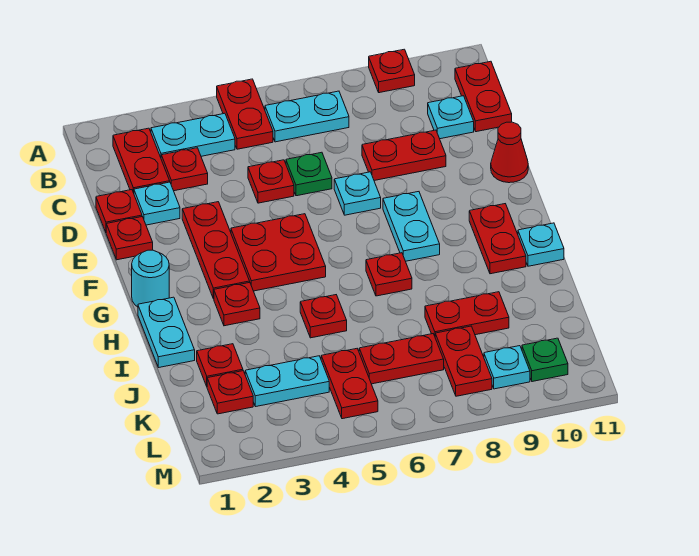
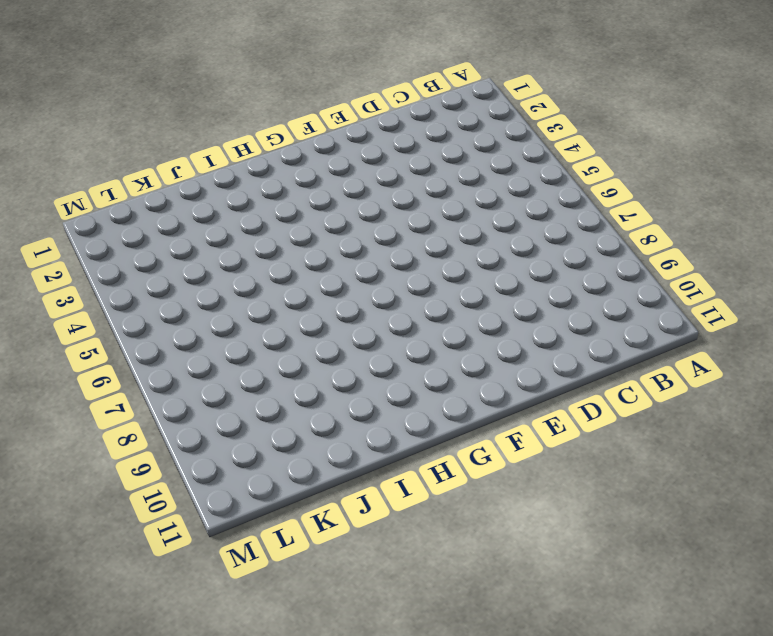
none -> red plate A5:B5 level 1
none -> red plate A9 level 1
none -> red plate B2:C2 level 1
none -> cyan plate B3:B4 level 1

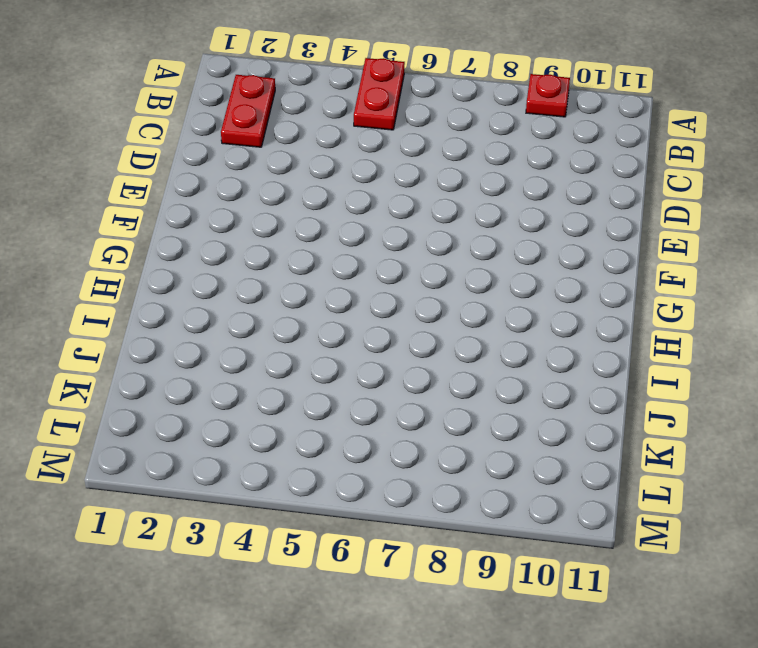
none -> cyan plate B3:B4 level 1
none -> cyan plate B6:B7 level 1
none -> red plate B11:C11 level 1
none -> red plate C3 level 1

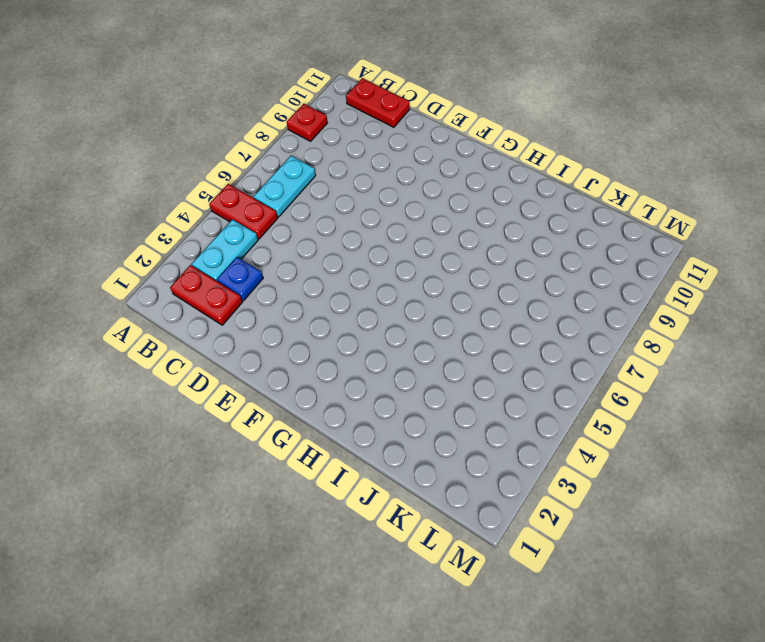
blue plate C3 level 1 -> red plate C3 level 1
none -> cyan plate C10 level 1
none -> red plate D1 level 1
none -> cyan plate D2 level 1
none -> red plate D5 level 1

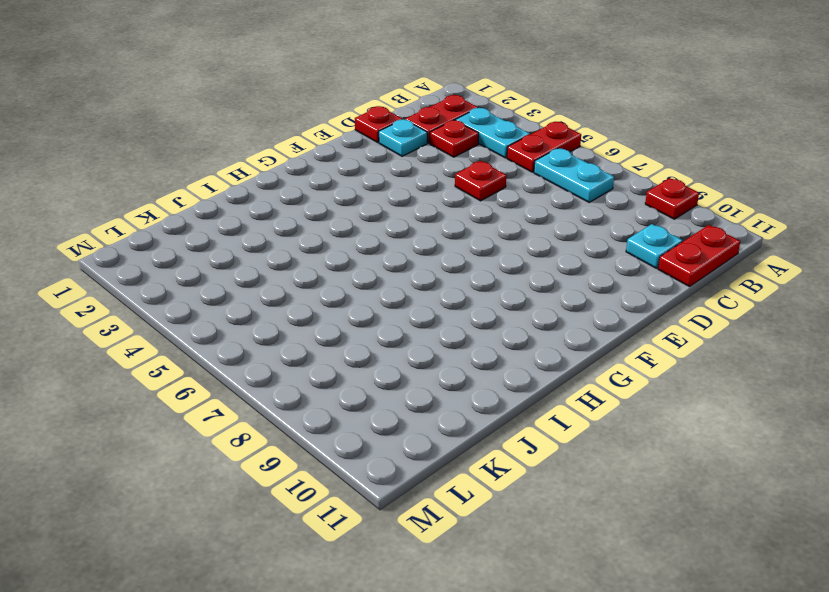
none -> green plate D6 level 1
none -> red plate D8:D9 level 1
none -> red plate E1 level 1
none -> red plate E3:G3 level 1

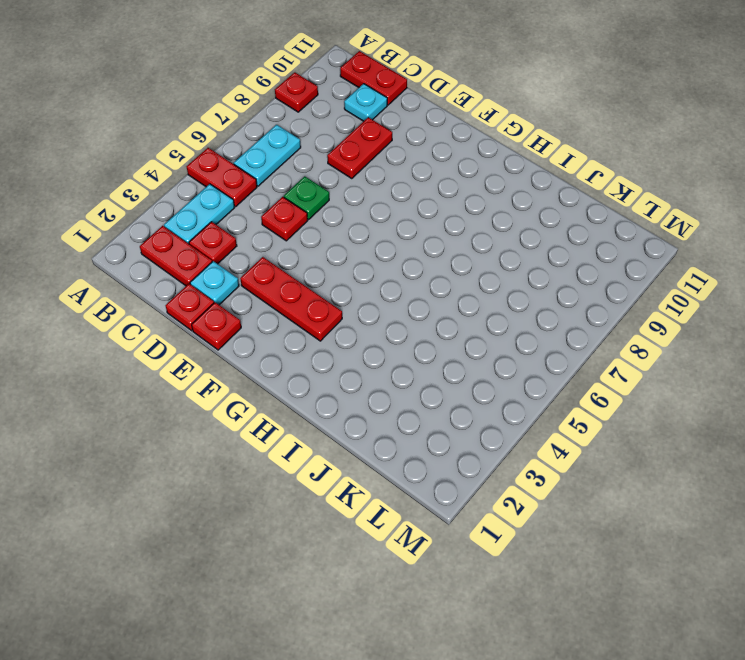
none -> cyan plate E7 level 1
none -> red cone E11 level 1
none -> red plate F4:G5 level 1
none -> cyan plate F8:G8 level 1

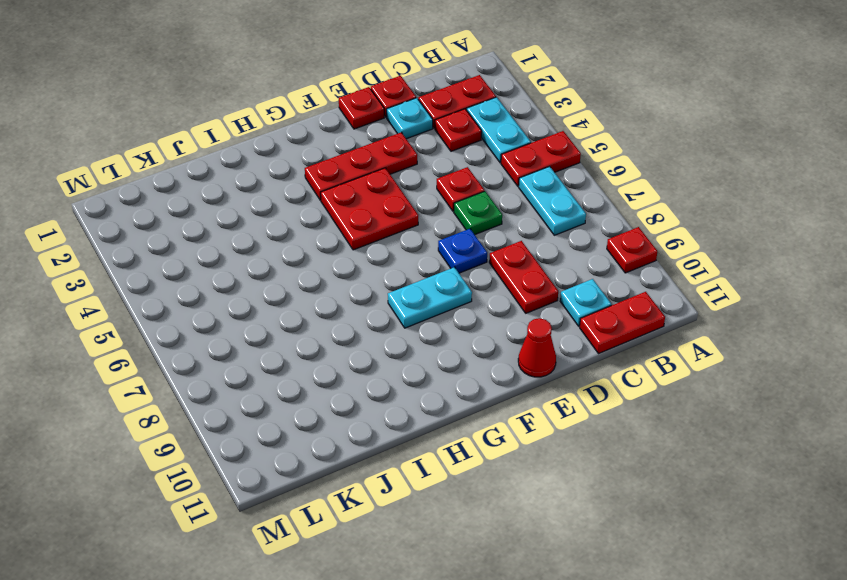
blue plate E7 level 1 -> cyan plate E7 level 1
none -> cyan round brick G1 level 1
none -> red plate G10:H10 level 1
none -> cyan plate H1:I1 level 1
none -> red plate H3 level 1

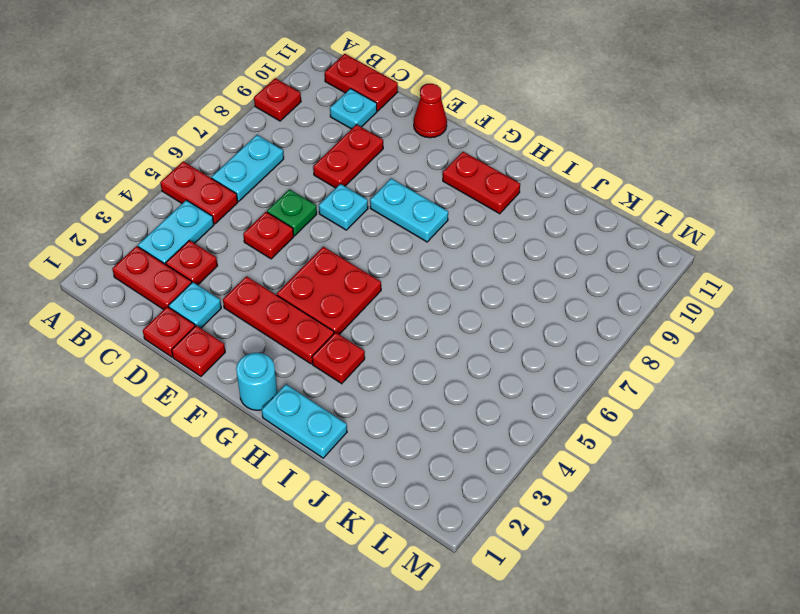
none -> red plate H7 level 1
none -> cyan plate H11 level 1
none -> red plate I5 level 1
none -> red plate J2 level 1

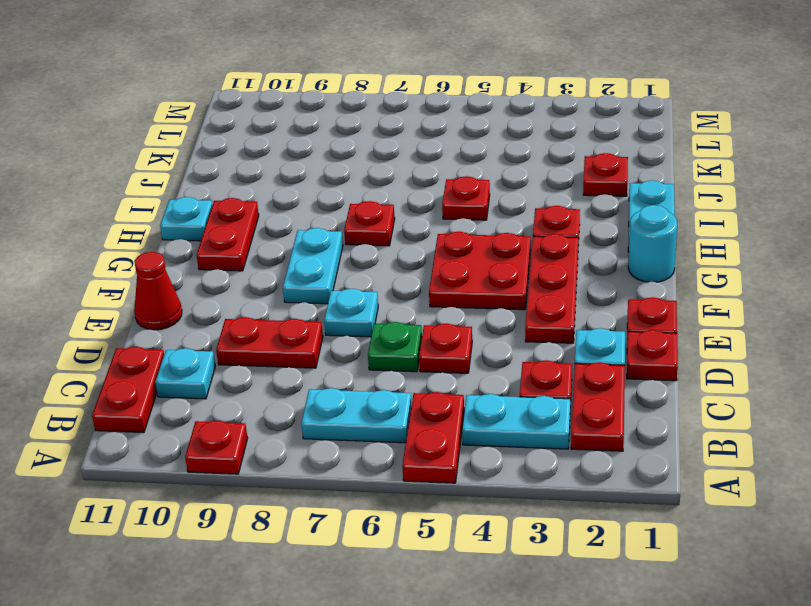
none -> red plate J8:J9 level 1
none -> red plate K2 level 1
none -> cyan plate K3:K4 level 1
none -> red plate K5:L5 level 1

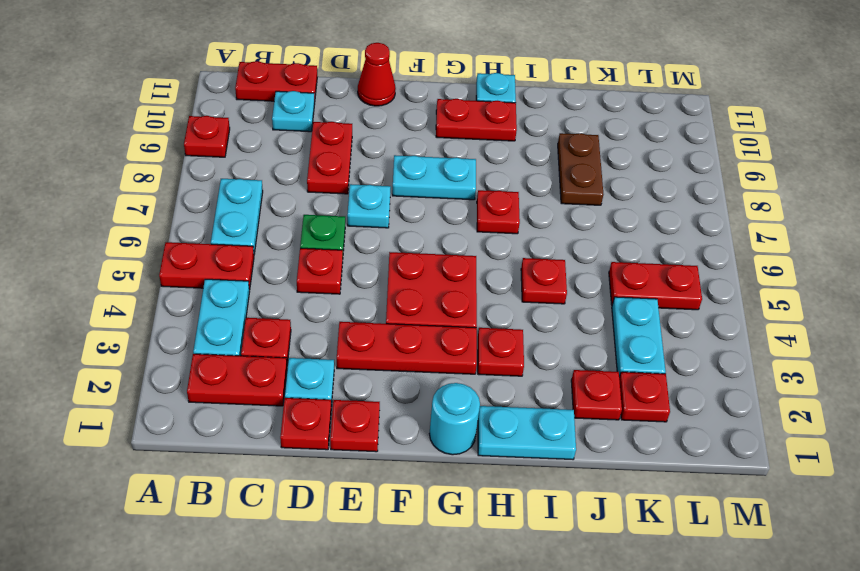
brown plate J8:J9 level 1 -> red plate J8:J9 level 1
none -> red plate K6:K7 level 1
none -> red plate K8:L8 level 1
none -> cyan plate L9 level 1
none -> green plate L10 level 1

